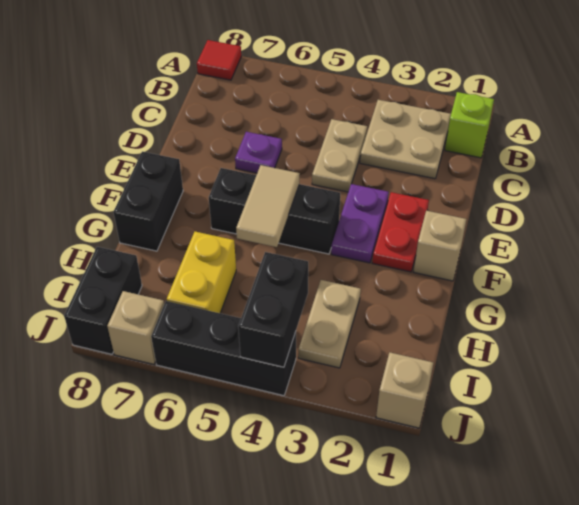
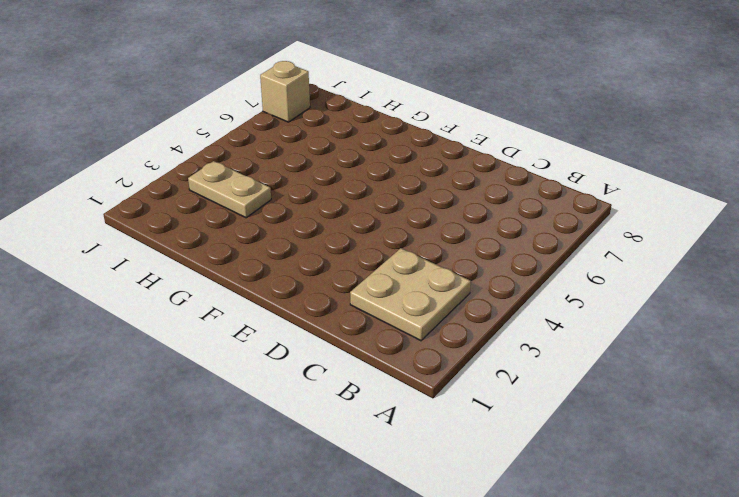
none -> red tile A8 level 1
none -> lime brick B1 level 1
none -> tan plate C4:D4 level 1

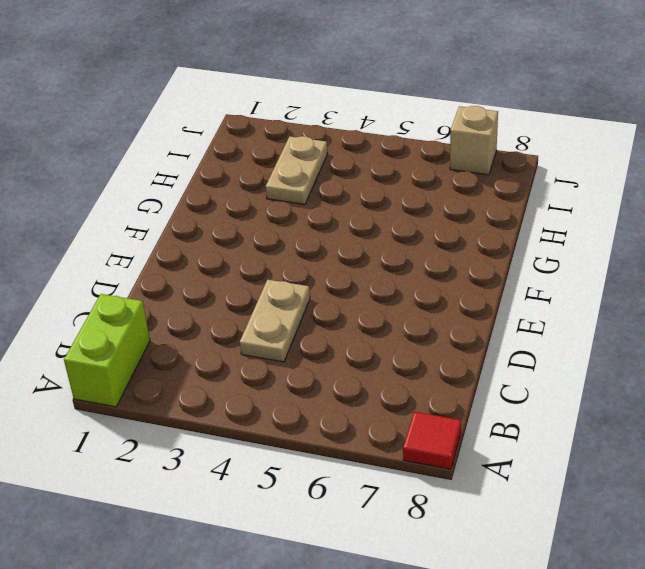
lime brick A1:B1 level 1 -> lime brick B1 level 1
none -> tan plate B2:C3 level 1
none -> purple plate D6 level 1
none -> red plate E2:F2 level 1

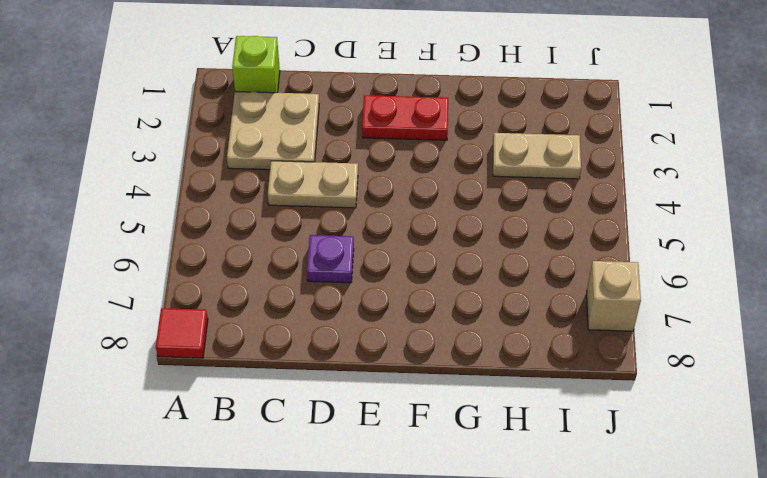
none -> purple plate E3:F3 level 1
none -> tan brick F1 level 1
none -> black brick F4:F6 level 1

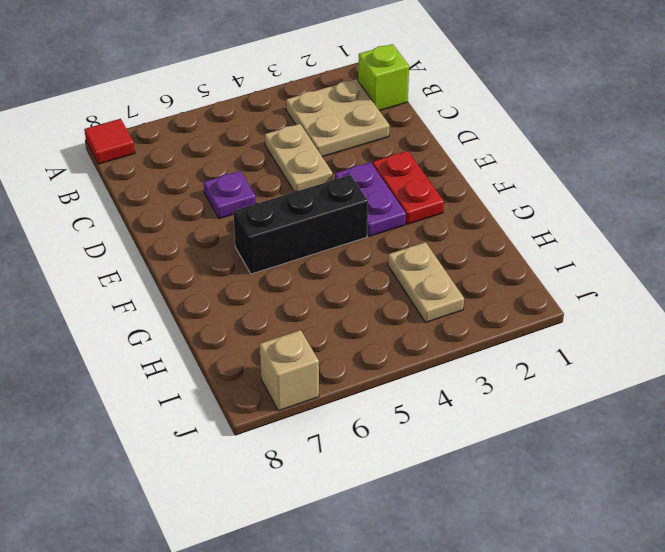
none -> tan brick F1 level 1
none -> black brick F8:G8 level 1
none -> yellow brick H6:I6 level 1

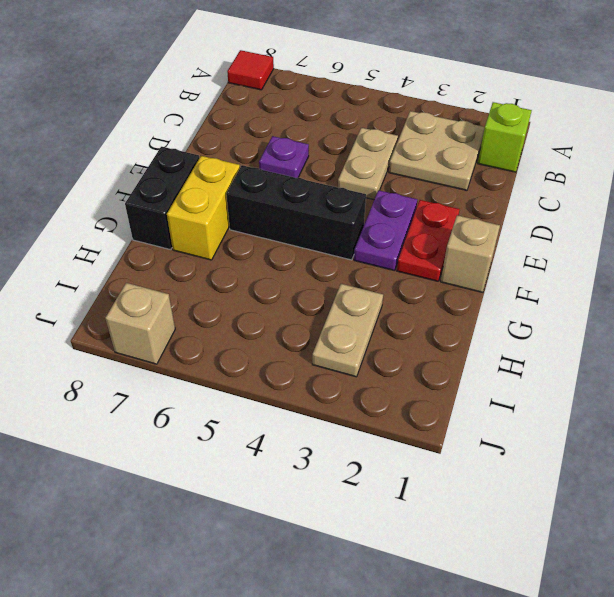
yellow brick F7:G7 level 1 -> yellow brick H6:I6 level 1
none -> black brick I8:J8 level 1
none -> tan brick J1 level 1
none -> black brick J4:J6 level 1

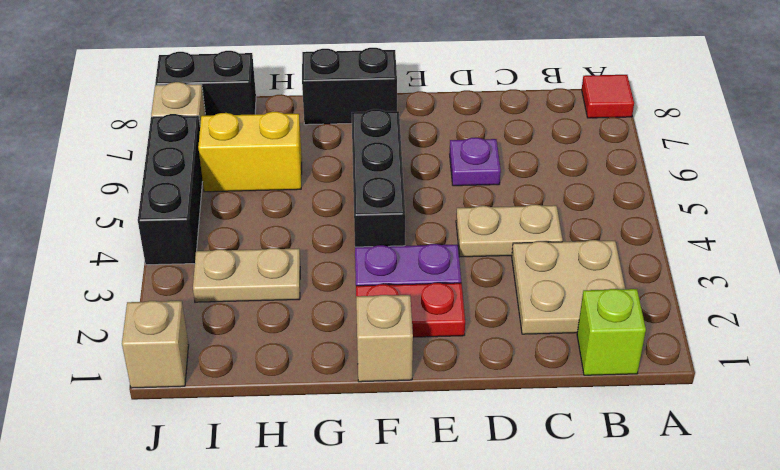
none -> tan tile F5:G5 level 2
none -> black brick I4:J4 level 2

